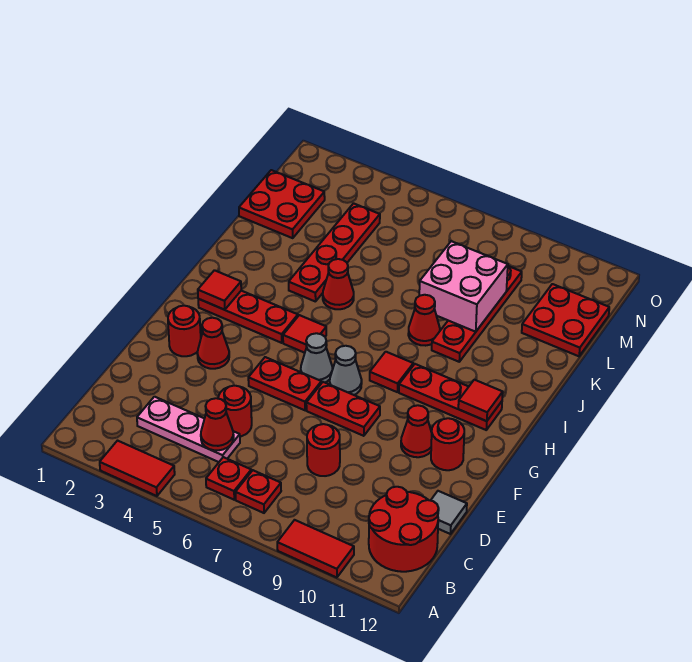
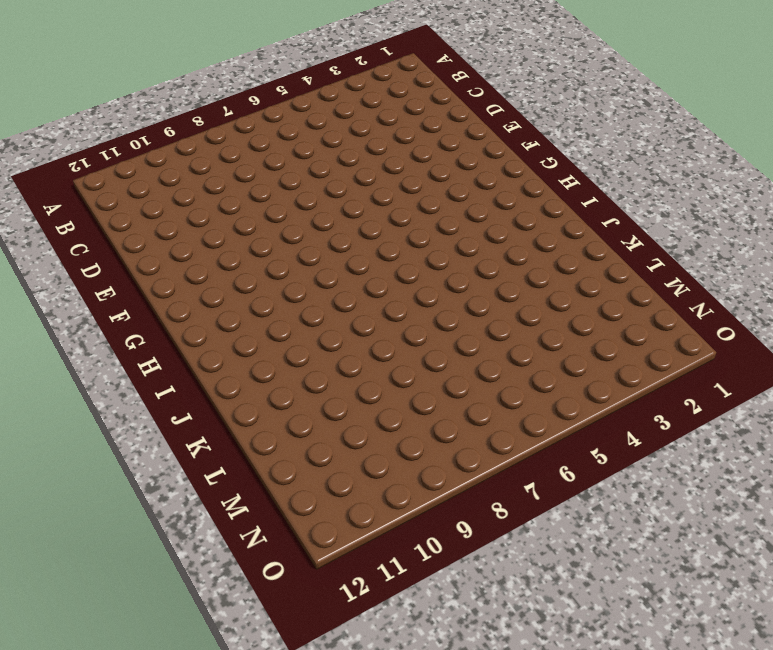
none -> red tile A3:A4 level 1
none -> red tile A9:A10 level 1
none -> red plate B6 level 1
none -> red plate B7 level 1

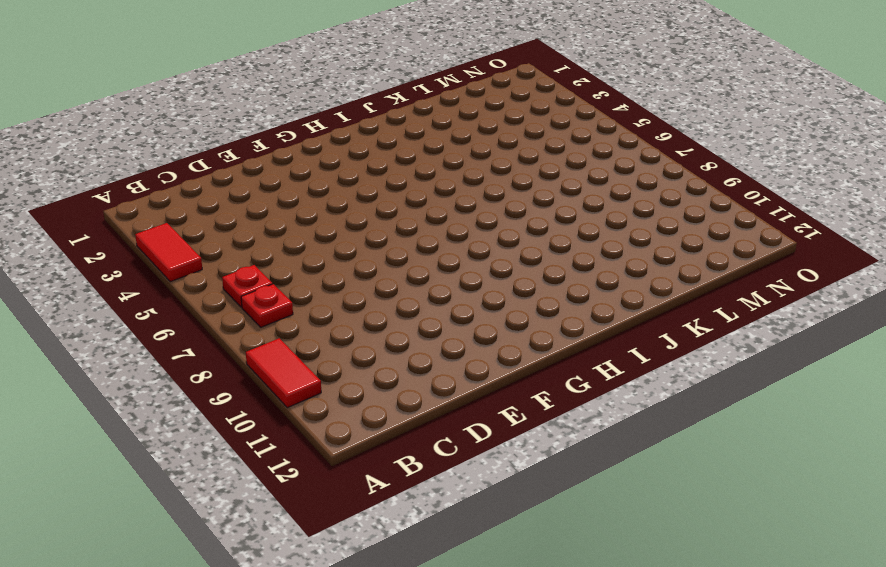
none -> red round brick B11:C12 level 1
none -> pink plate C3:C5 level 1
none -> red round brick D5 level 1
none -> red round brick D8 level 1

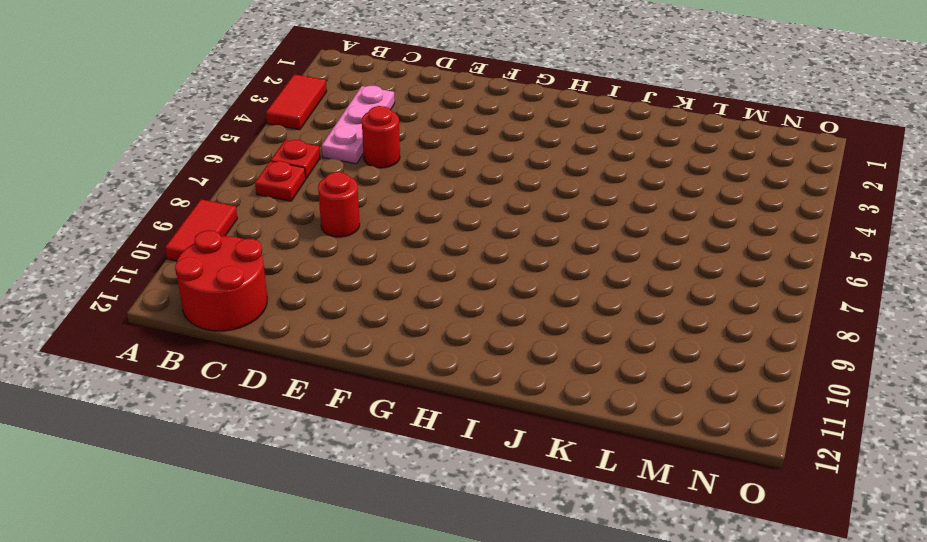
none -> grey tile D12 level 1
none -> red round brick F2 level 1
none -> red cone F3 level 1
none -> red plate F5:F6 level 1

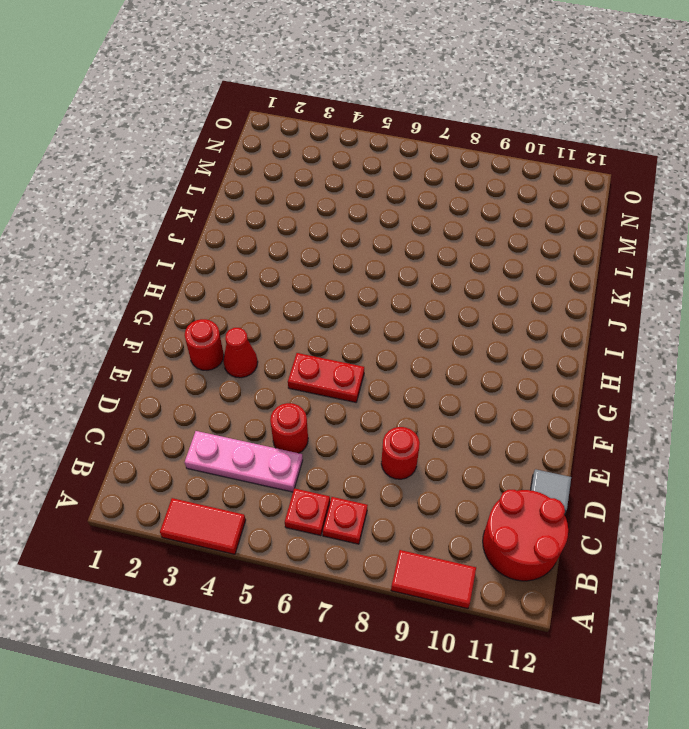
none -> red plate F7:F8 level 1
none -> red cone F10 level 1
none -> red round brick F11 level 1
none -> grey cone G6 level 1

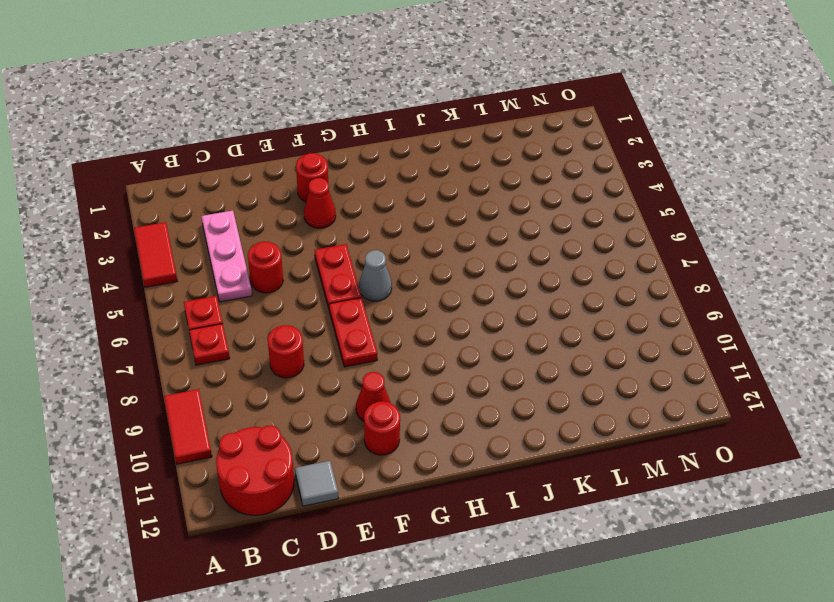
none -> grey cone G7 level 1
none -> red plate H2:H4 level 1
none -> red tile H5 level 1
none -> red tile H8 level 1

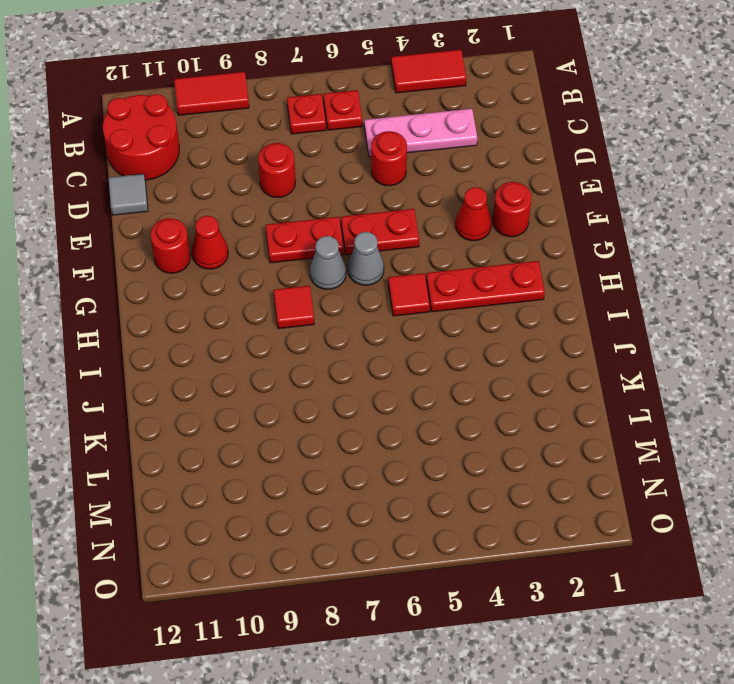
none -> red plate H9:H11 level 1
none -> red plate J4:M4 level 1
none -> red cone J5 level 1
none -> red cone J8 level 1

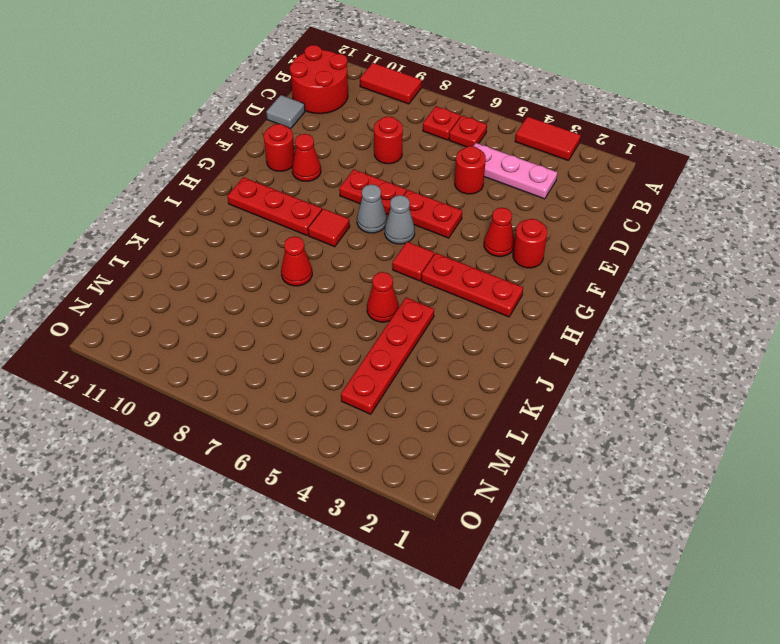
none -> red plate J9:M9 level 1
none -> red plate L1:M2 level 1
none -> red plate L11:M12 level 1
none -> red cone C5 level 2

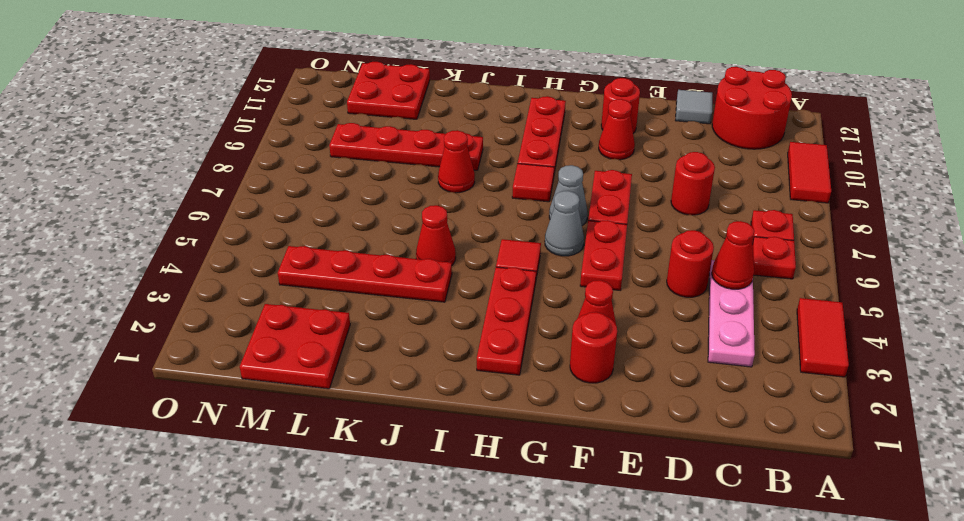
none -> red tile H2 level 2
none -> red tile H11 level 2
none -> pink brick K8:L9 level 2

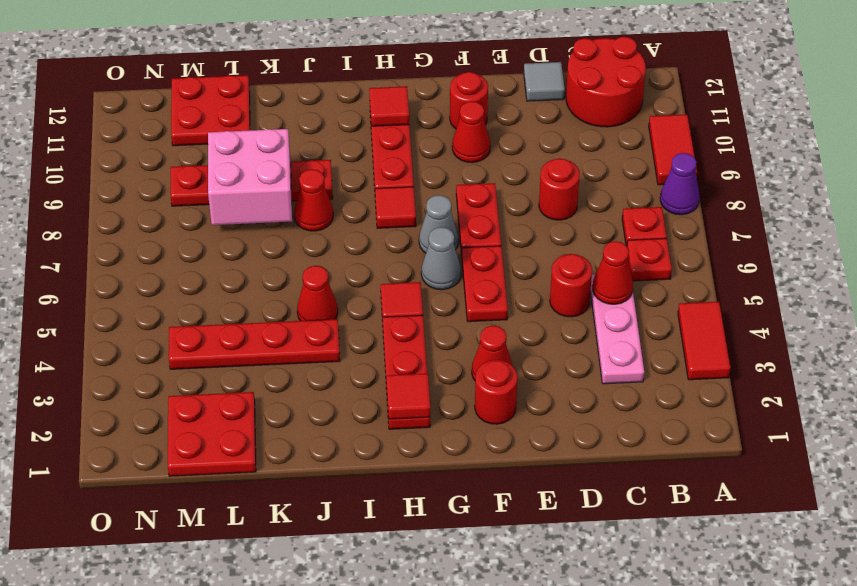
purple cone A8 level 1 -> none

